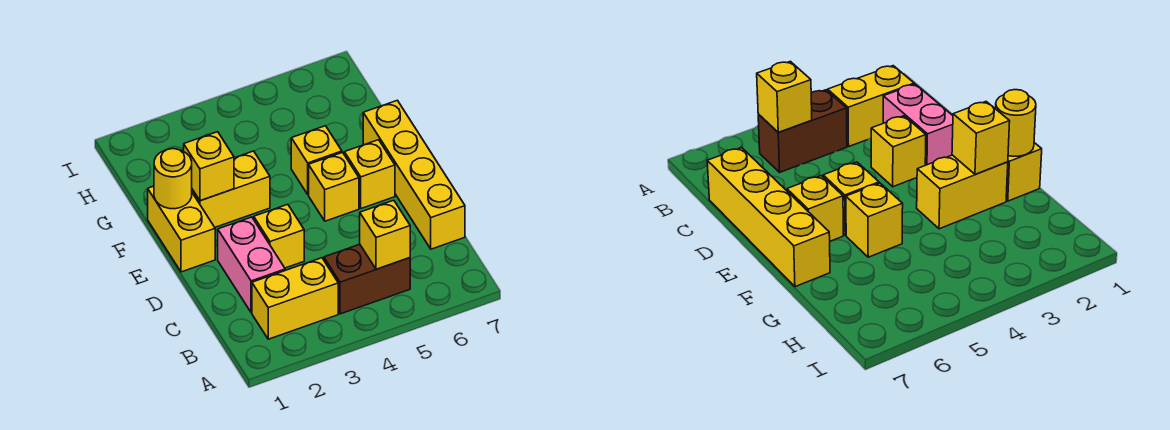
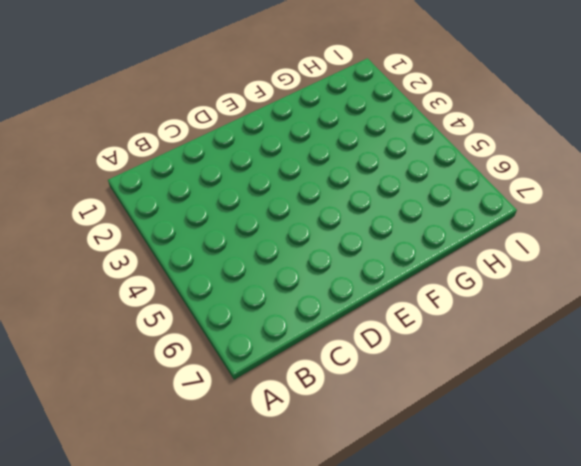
none -> yellow brick B2:B3 level 1
none -> brown brick B4:B5 level 1
none -> pink brick C2:D2 level 1

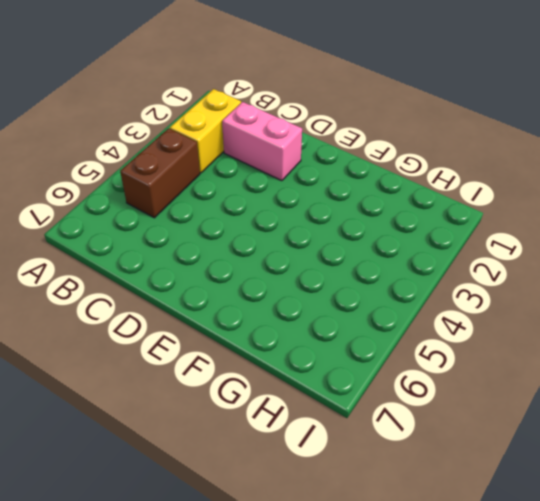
none -> yellow brick C7:F7 level 1
none -> yellow brick D3 level 1
none -> yellow brick E1:F1 level 1

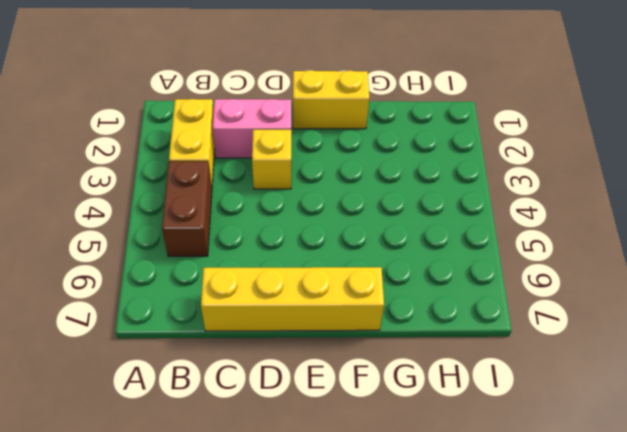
none -> yellow brick E5 level 1
none -> yellow brick E6 level 1
none -> yellow brick F2:F3 level 1

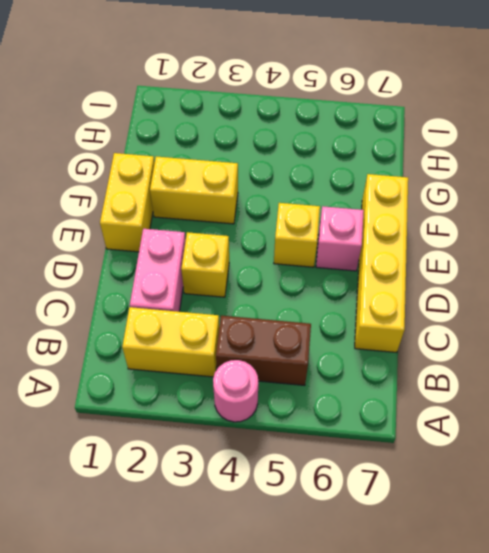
pink round brick A4 level 1 -> none
pink brick E6 level 1 -> yellow brick E6 level 1
none -> yellow brick F5 level 1
none -> yellow brick B5 level 2
none -> yellow round brick F1 level 2

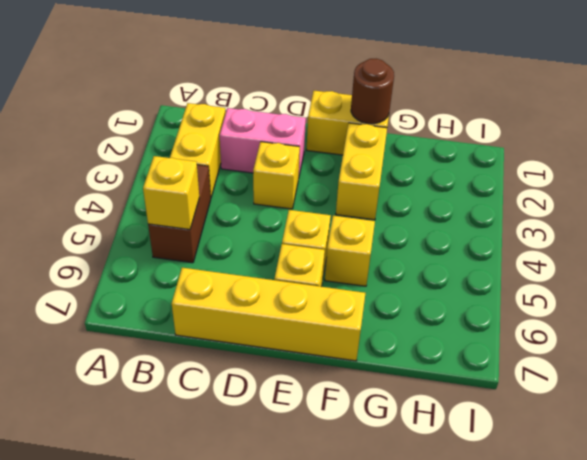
brown round brick F1 level 2 -> yellow round brick F1 level 2
none -> yellow brick F2 level 2

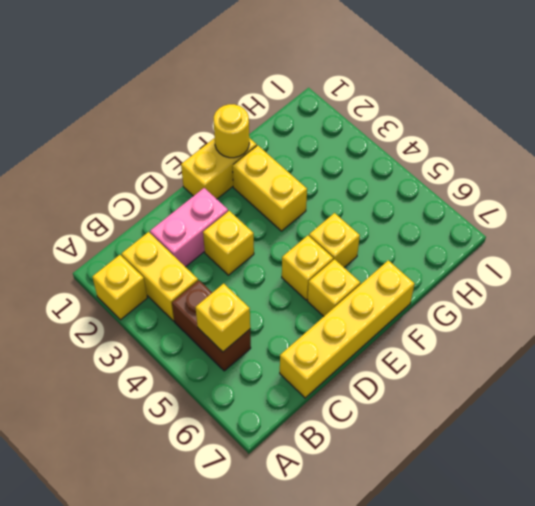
yellow brick A2 level 1 -> yellow brick F2 level 2

